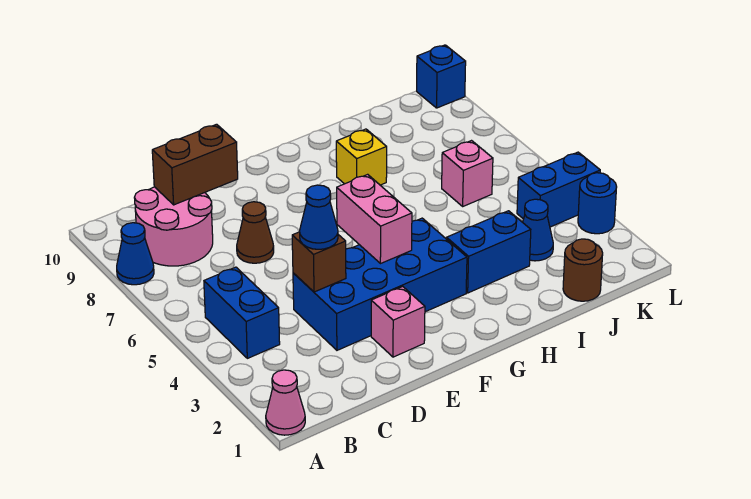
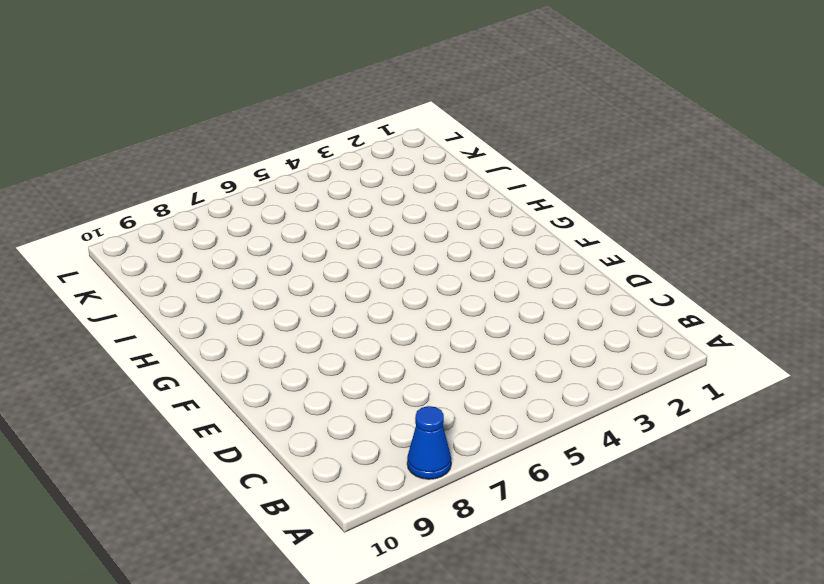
none -> pink cone A1 level 1
none -> blue brick B4:B5 level 1
none -> pink round brick B8:C9 level 1

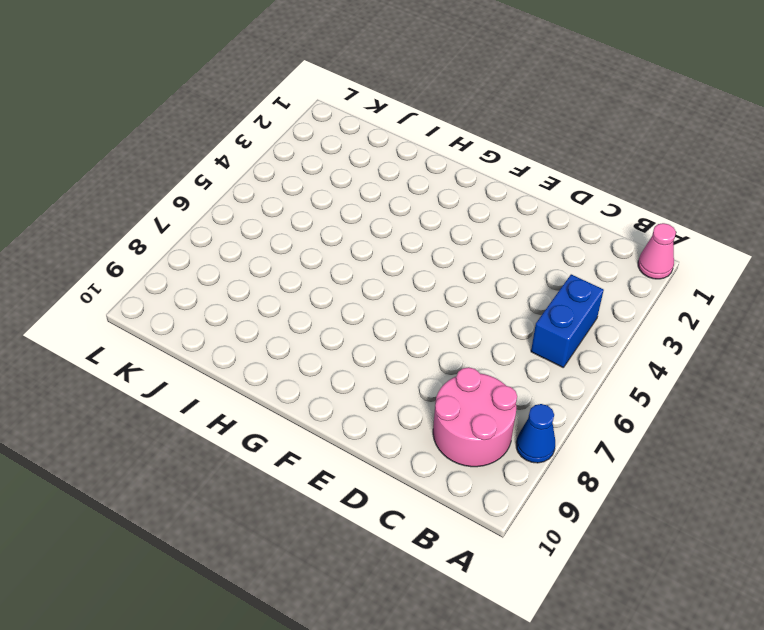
none -> blue brick D3:G4 level 1
none -> brown cone D7 level 1
none -> pink brick E2 level 1

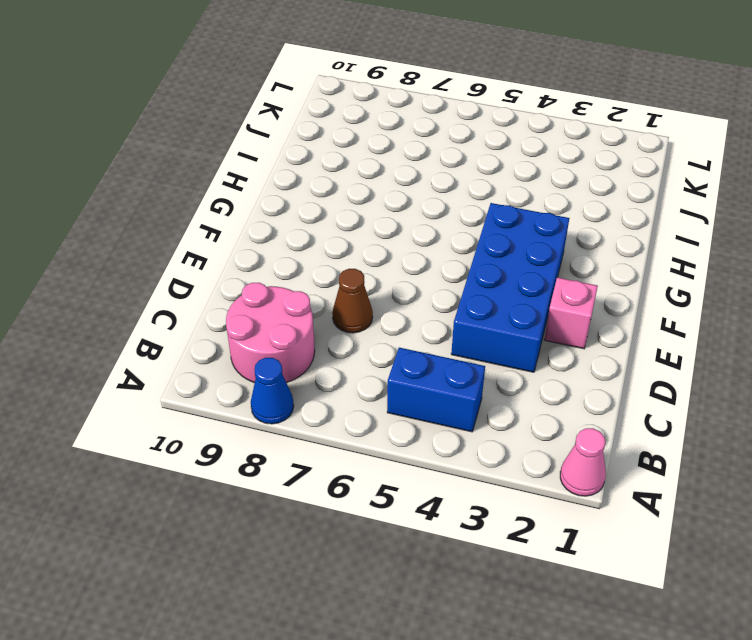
none -> blue brick H3:I3 level 1
none -> yellow brick H8 level 1
none -> brown round brick J1 level 1

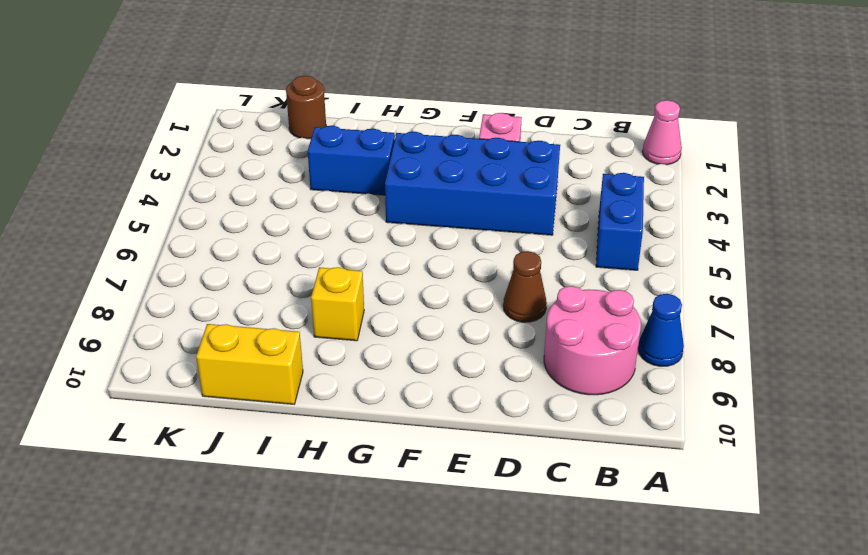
yellow brick I10:J10 level 1 -> none
none -> blue cone J3 level 1
none -> pink brick J6 level 1
none -> blue brick K4:L4 level 1

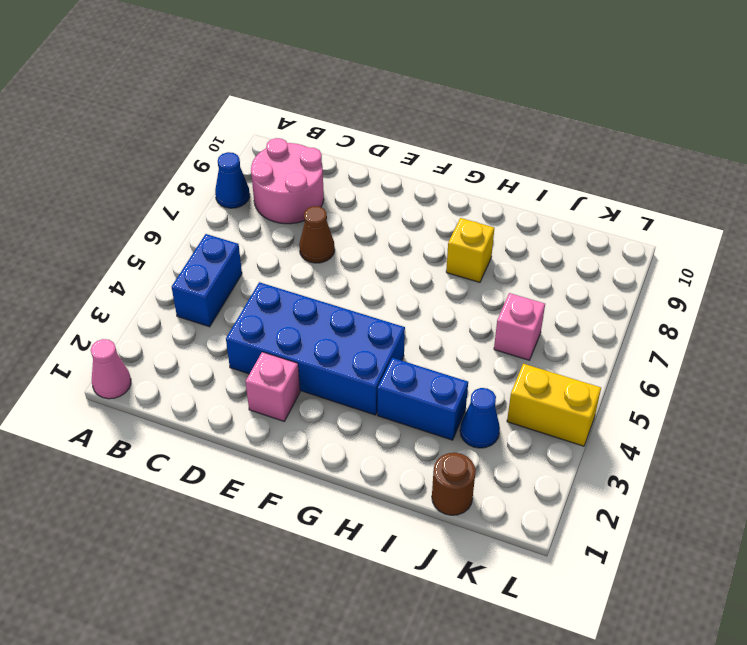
yellow brick K4:L4 level 1 -> blue brick K4:L4 level 1
none -> blue round brick L3 level 1
none -> blue brick L10 level 1
none -> brown brick C9:D9 level 2

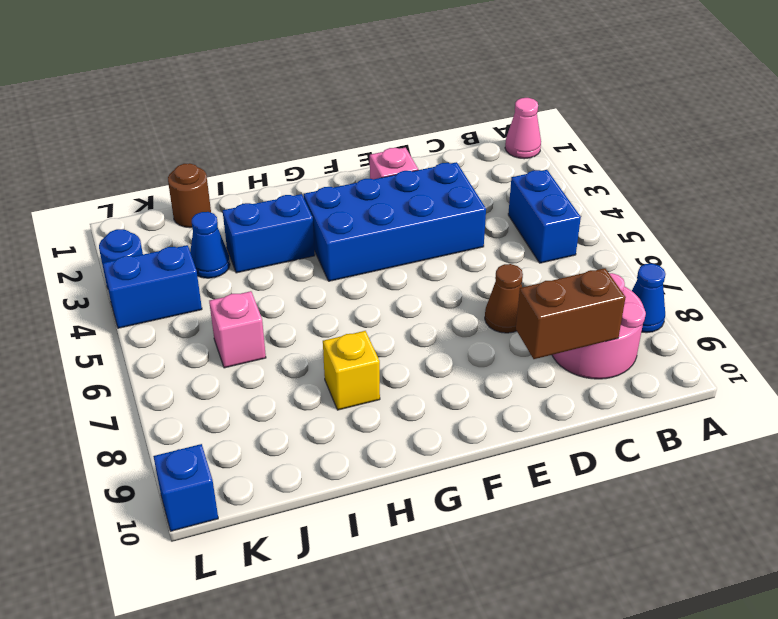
none -> brown brick D4 level 2
none -> pink brick F4:F5 level 2
none -> blue cone D4 level 3

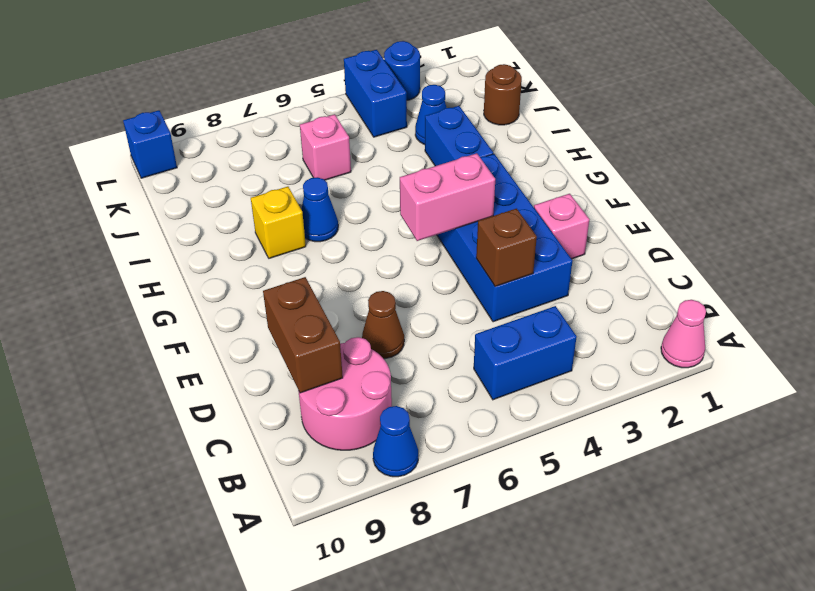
blue cone H7 level 1 -> blue cone D4 level 3

